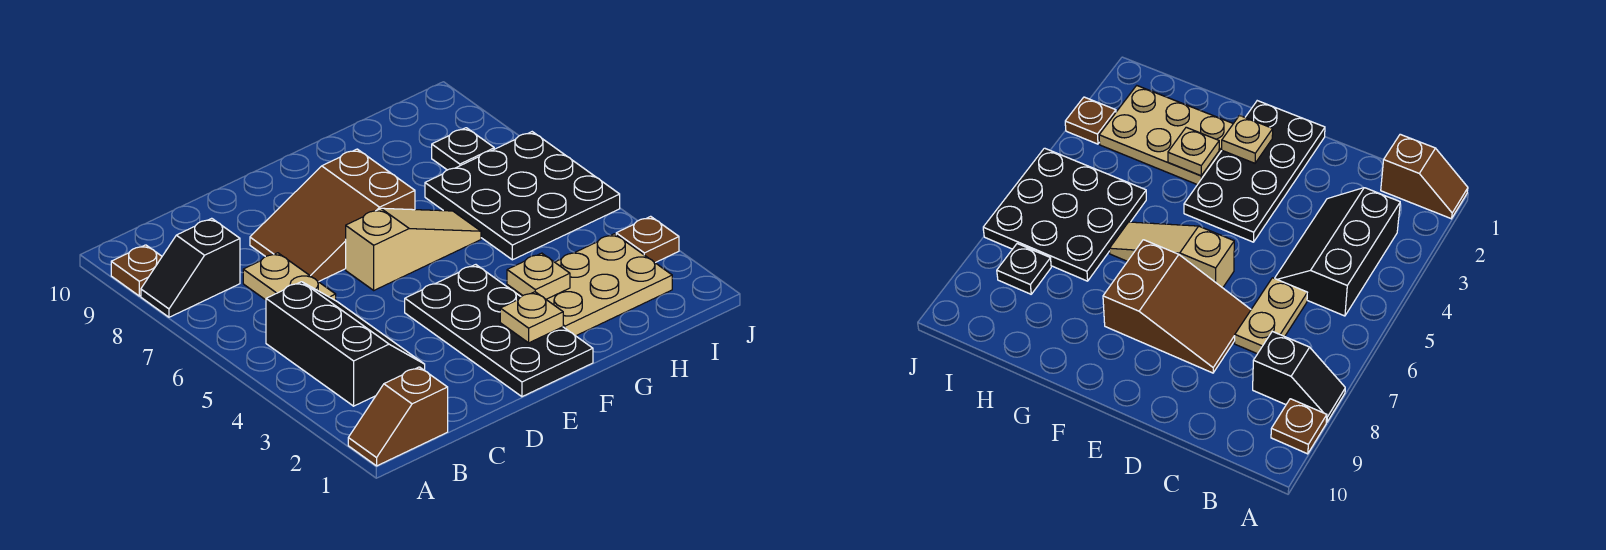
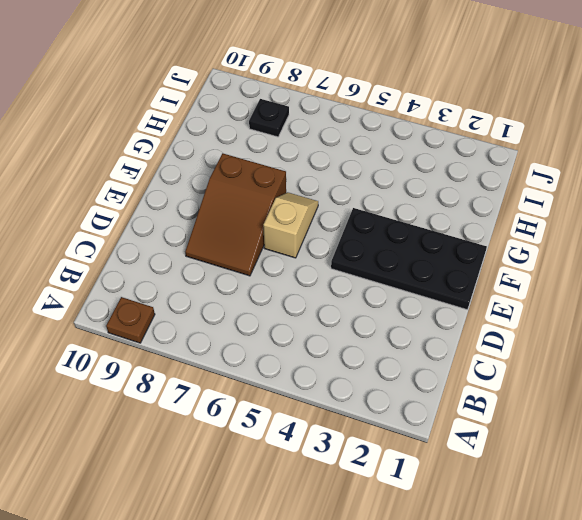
tan slope E6:F6 level 1 top E -> tan slope E6:G6 level 1 top E
none -> brown slope A1:B1 level 1 top B
none -> black slope A8:B8 level 1 top B
none -> black slope B3:C5 level 1 top B

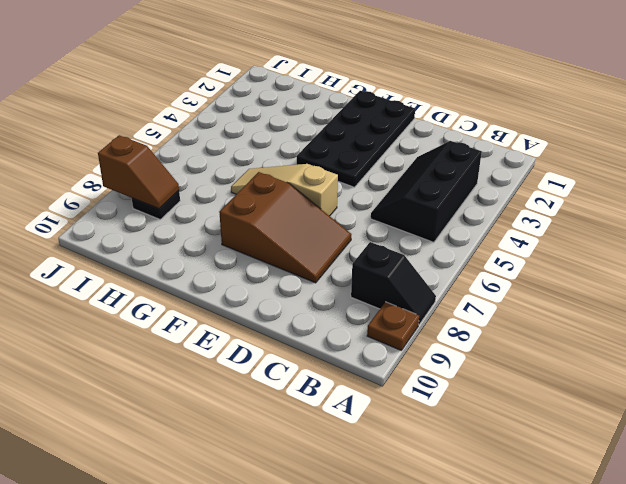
brown slope I8:J8 level 2 top J -> brown slope A1:B1 level 1 top B
none -> tan plate C6:C7 level 1
none -> tan plate G2:I3 level 1
none -> black plate H5:J7 level 1

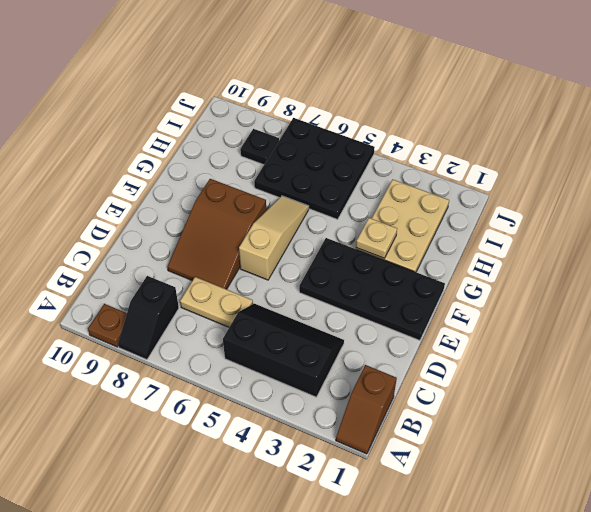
none -> brown plate J3 level 1
none -> tan plate F2 level 2

